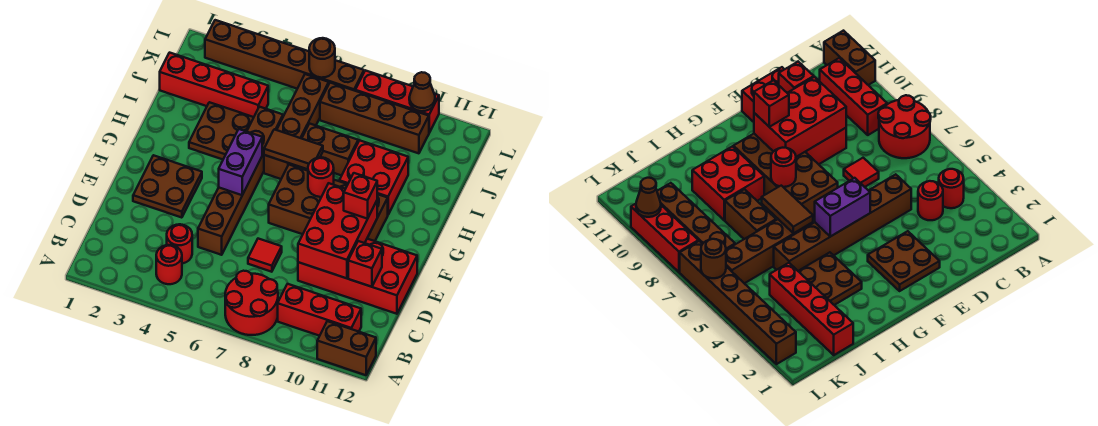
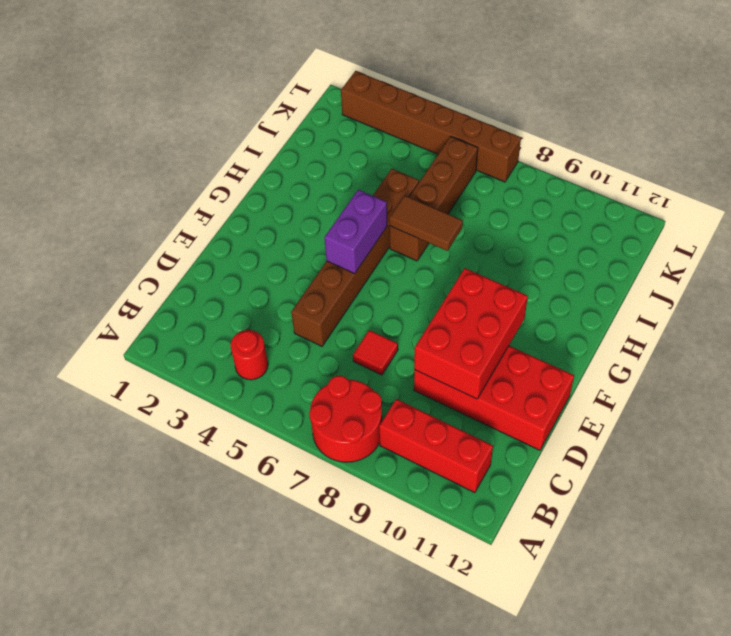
none -> brown brick A11:A12 level 1
none -> red round brick C4 level 1
none -> brown plate E2:F3 level 1

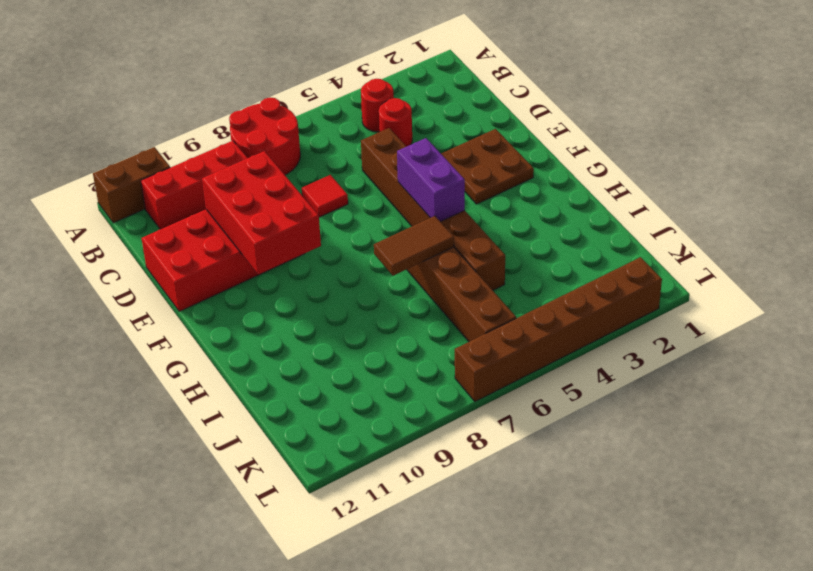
none -> brown brick F7:G10 level 1
none -> brown plate H3:I4 level 1
none -> red brick H9:I10 level 1

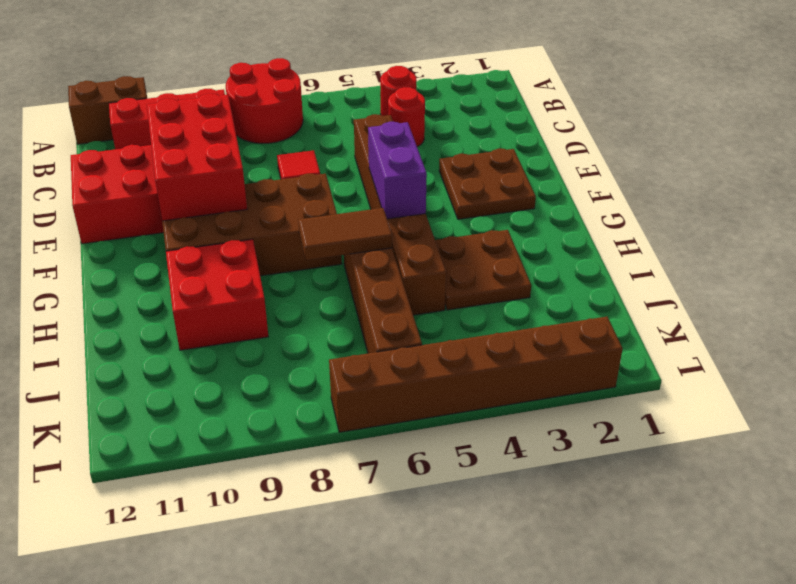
none -> brown brick I7:I8 level 1
none -> red brick J1:J4 level 1
none -> brown brick K7:K10 level 1

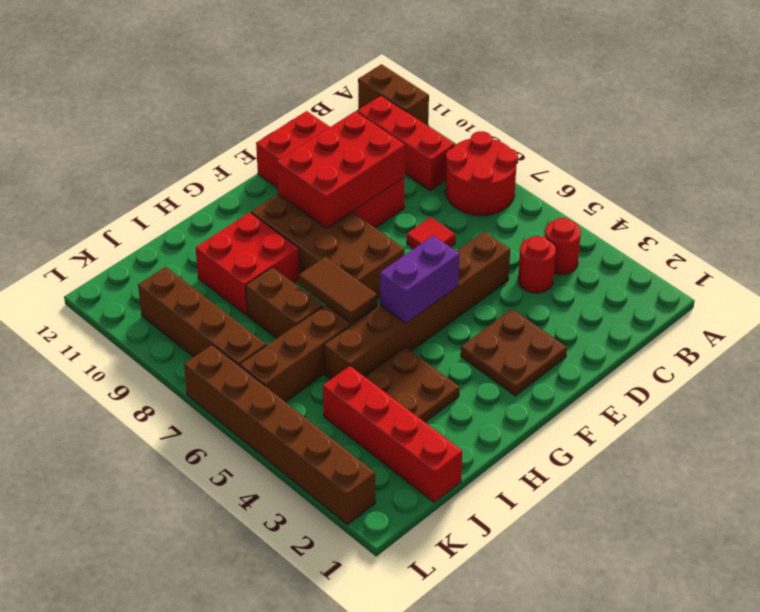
none -> red brick L8:L10 level 1
none -> red brick D11 level 2
none -> red round brick G8 level 2

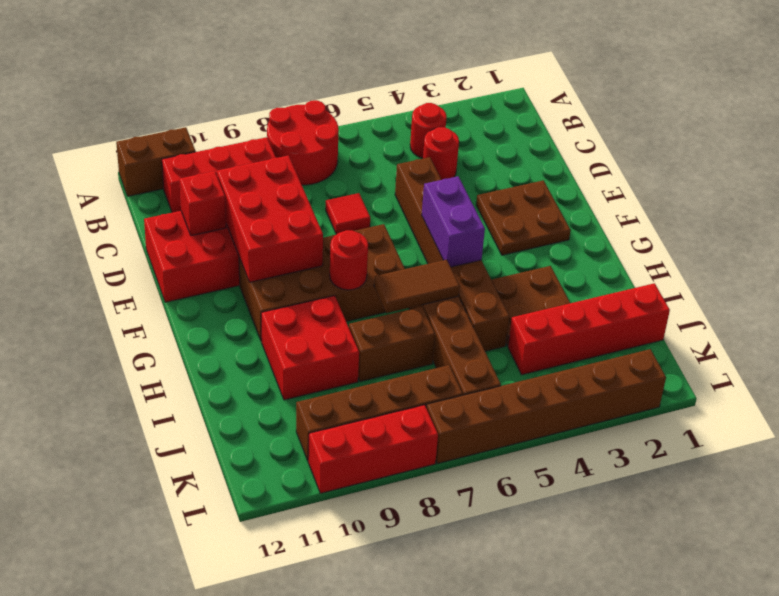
none -> brown round brick L6 level 2
none -> brown cone L10 level 2
none -> red brick F10 level 3

